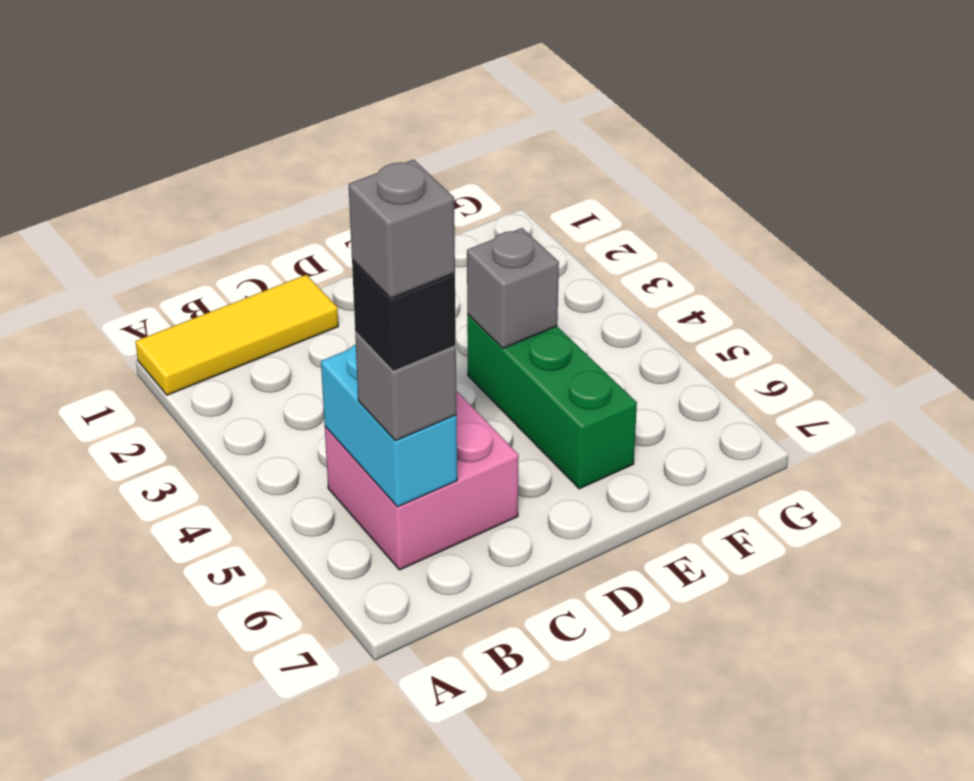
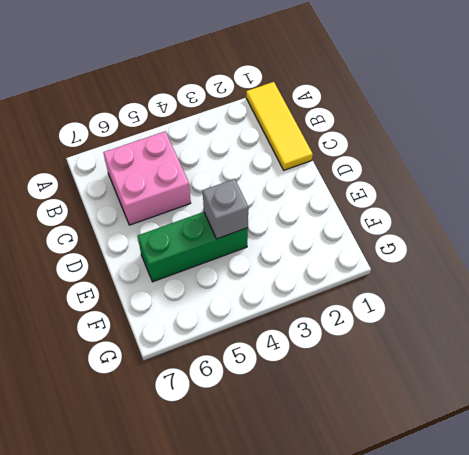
none -> cyan brick B5:B6 level 2
none -> grey brick B6 level 3

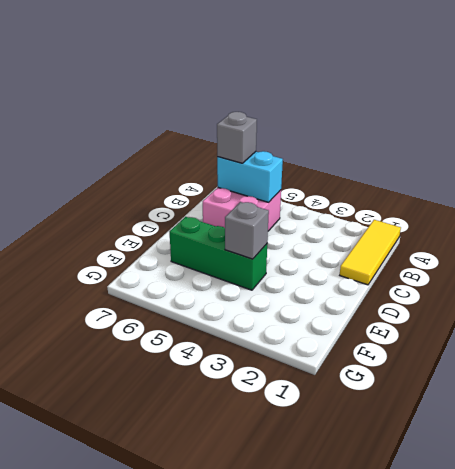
none -> black brick B6 level 4
none -> grey brick B6 level 5

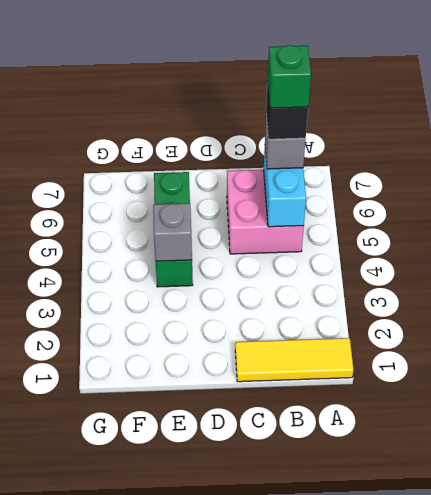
green brick B6 level 5 -> grey brick B6 level 5

